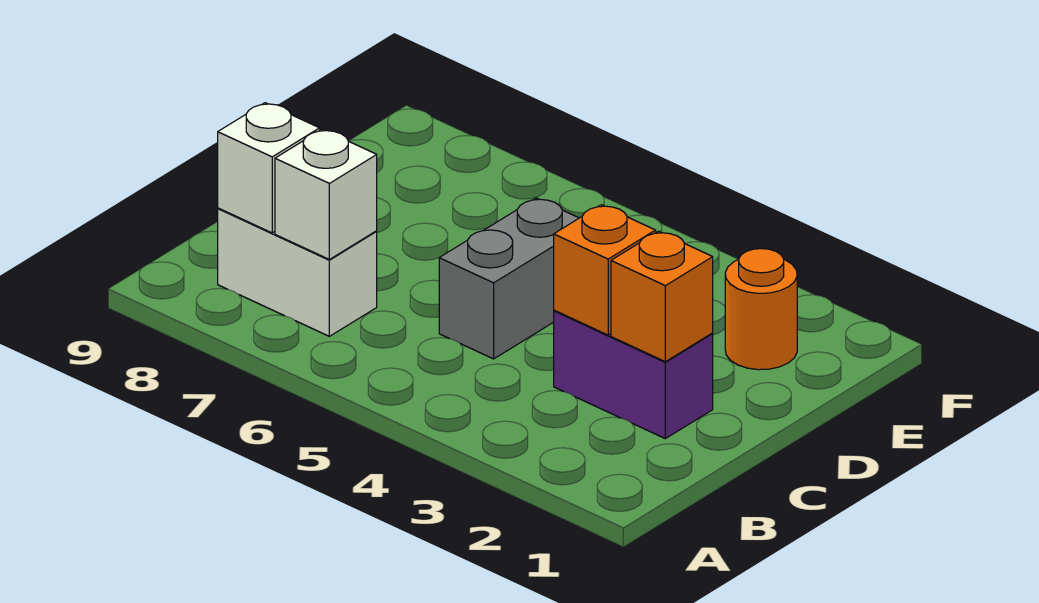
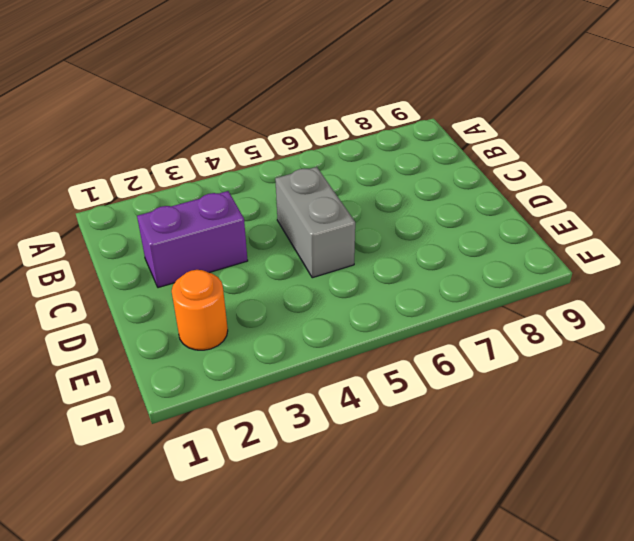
none -> white brick B7:B8 level 1
none -> white brick B7 level 2

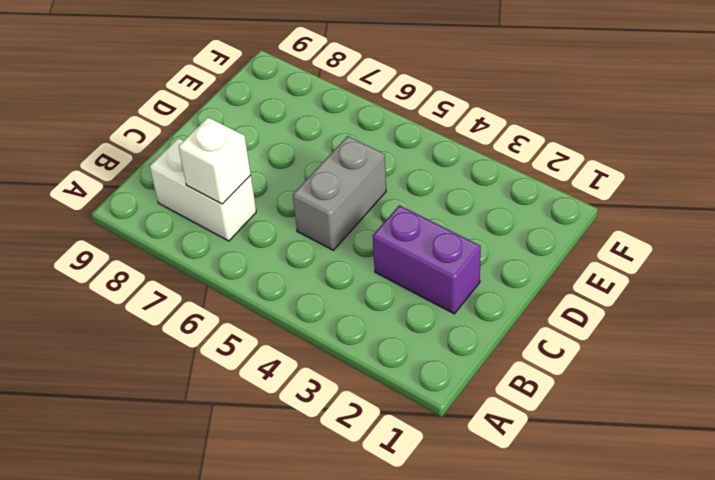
none -> orange round brick E2 level 1
none -> white brick B8 level 2

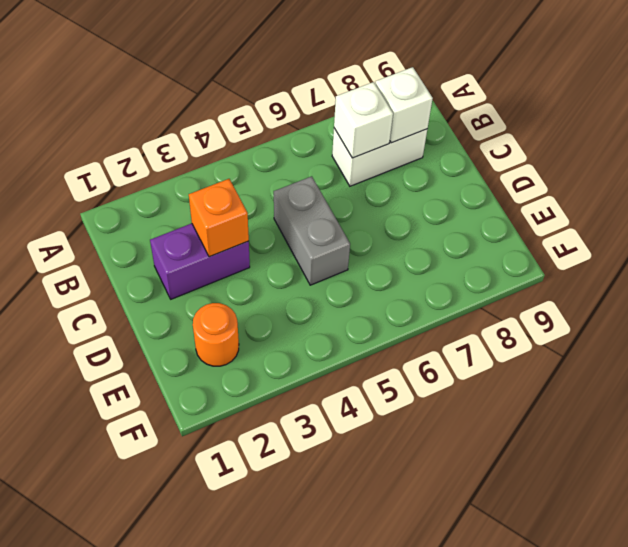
none -> orange brick C2 level 2

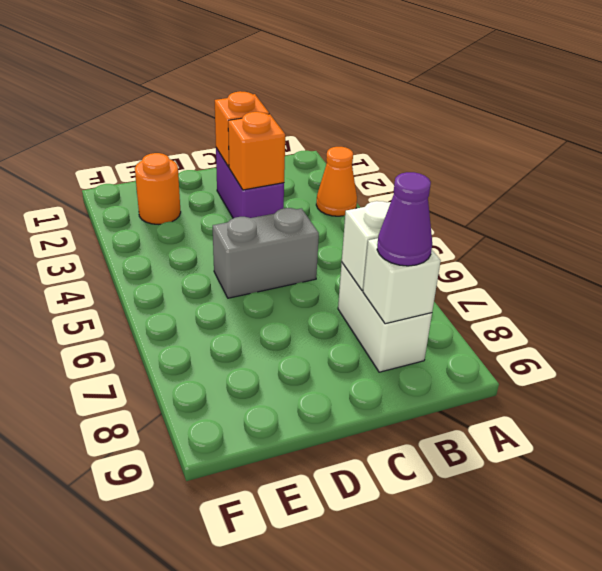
orange cone A3 level 1 -> none
purple cone B8 level 3 -> none

